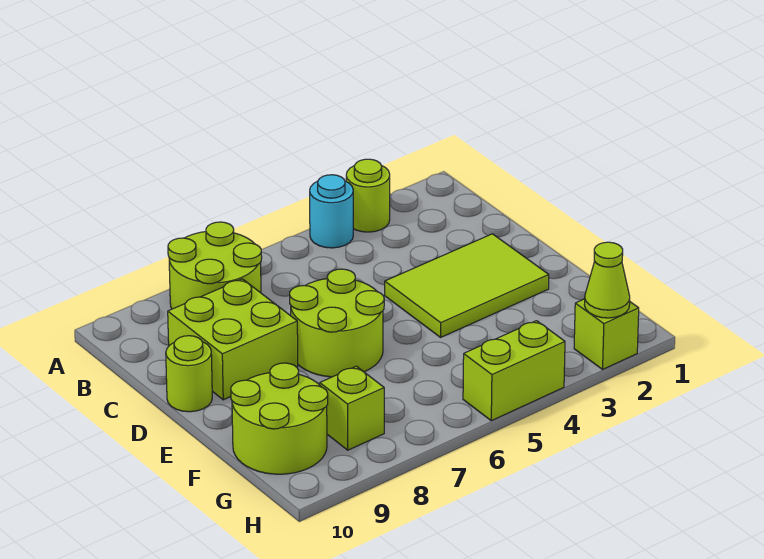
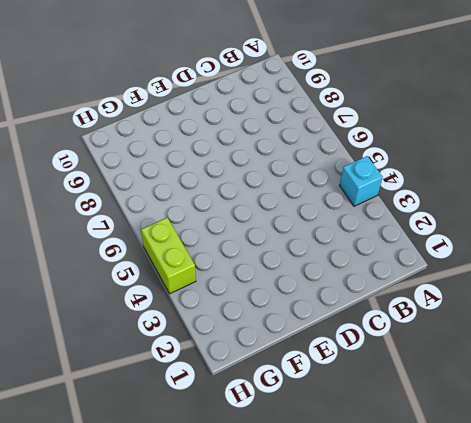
cyan brick A4 level 1 -> cyan round brick A4 level 1
none -> lime round brick A3 level 1
none -> lime round brick A7:B8 level 1
none -> lime brick C8:D9 level 1

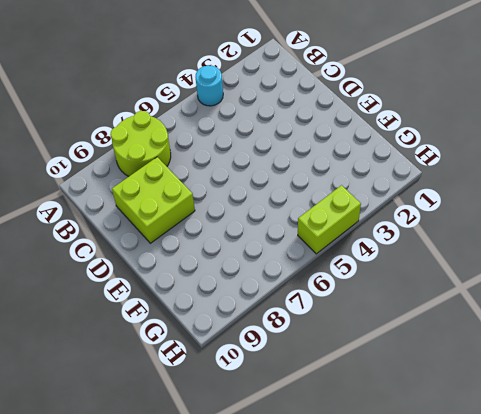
none -> lime round brick A3 level 1
none -> lime tile D2:E4 level 1
none -> lime round brick D6:E7 level 1

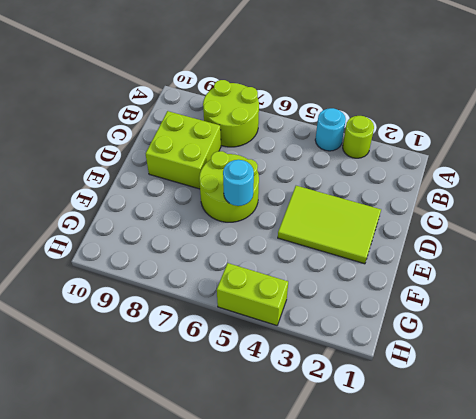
cyan round brick E6 level 2 -> none
none -> lime round brick D10 level 1
none -> lime round brick F9:G10 level 1
none -> lime brick G8 level 1

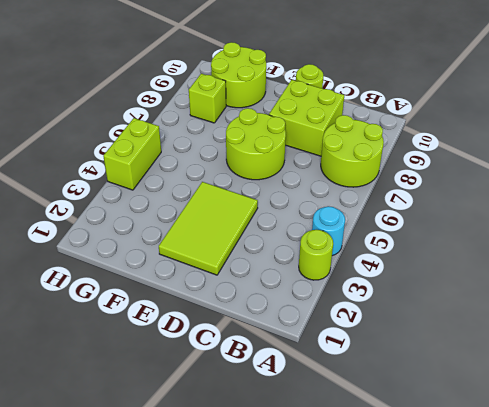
none -> lime brick H2 level 1
none -> lime cone H2 level 2

